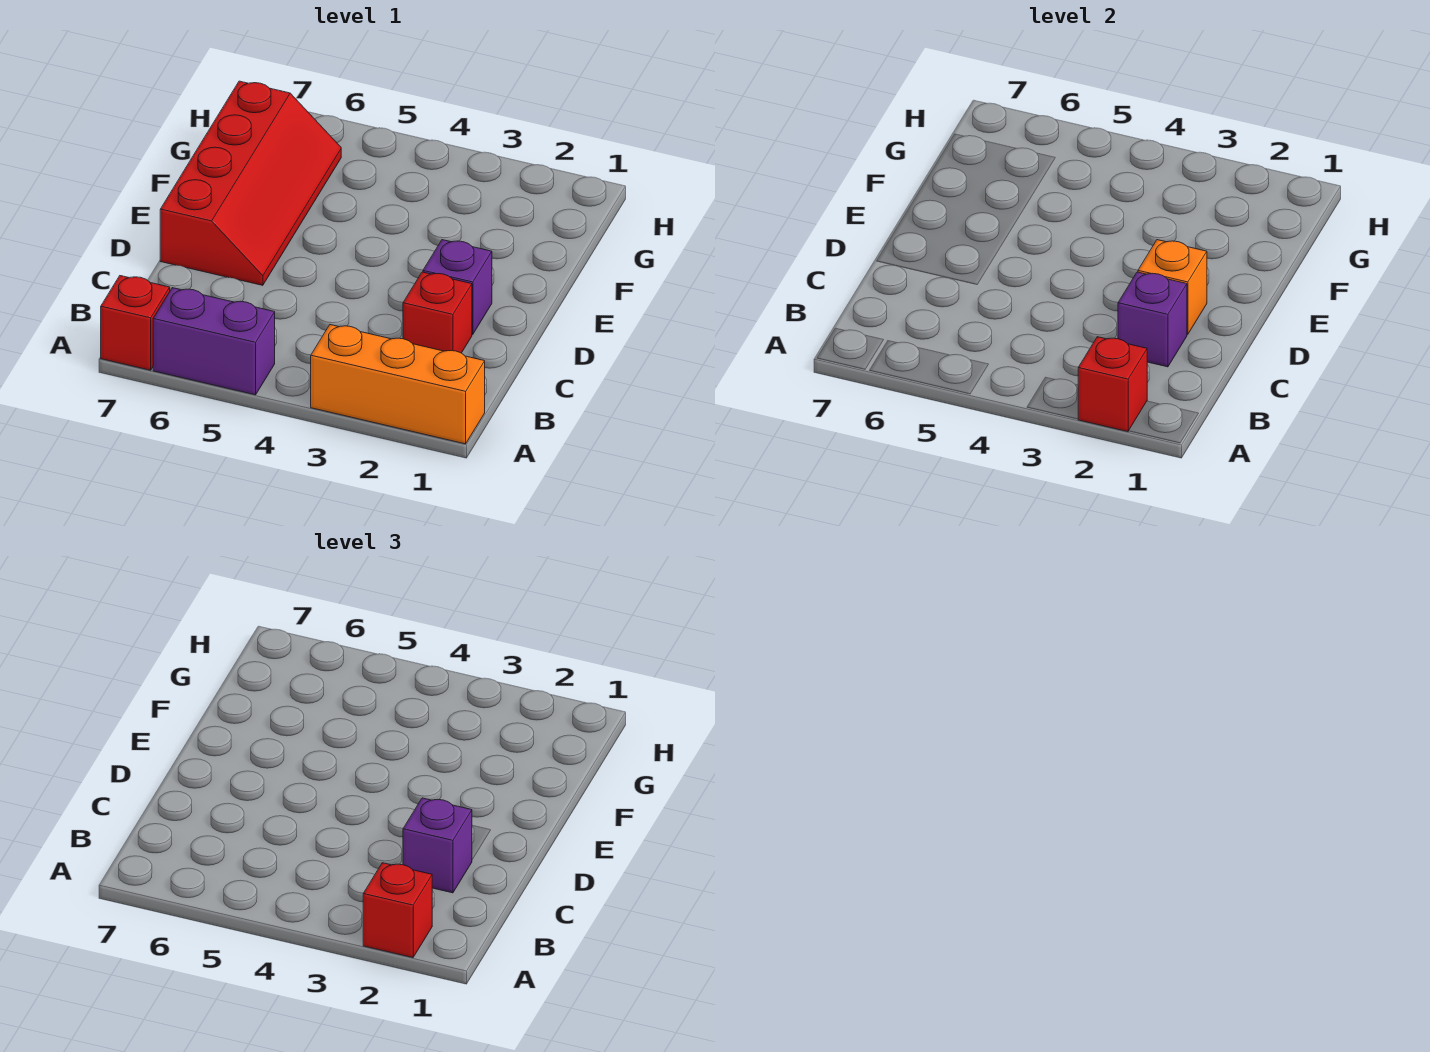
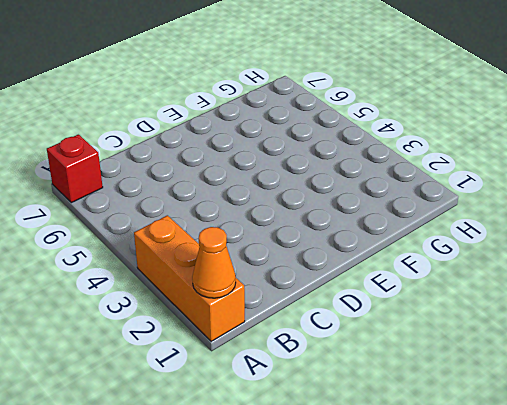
orange cone A1 level 2 -> none
none -> purple brick A5:A6 level 1
none -> red brick C2 level 1

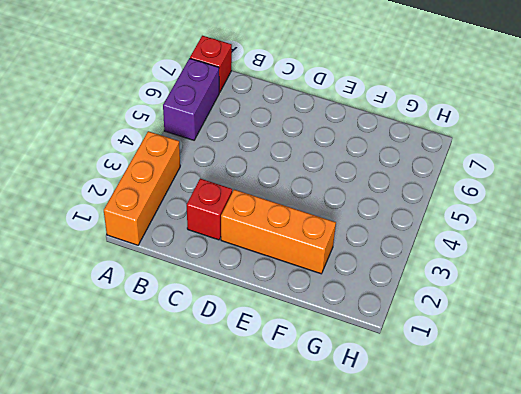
orange brick D2:F2 level 1 -> purple brick D2 level 1
none -> red slope D6:G7 level 1 top 7
none -> red brick A2 level 2

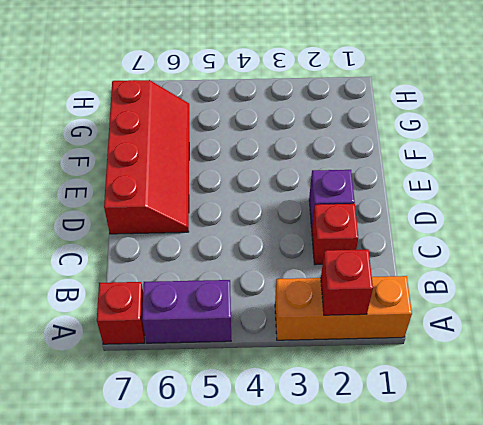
none -> purple brick C2 level 2
none -> orange brick D2 level 2

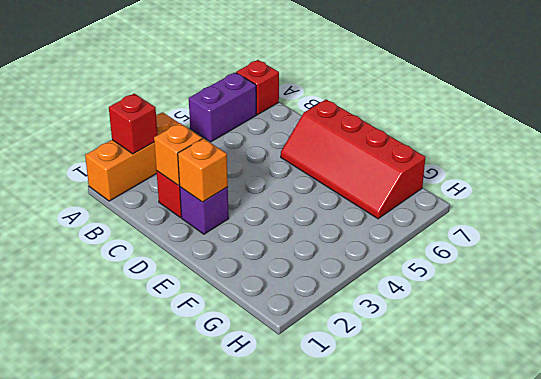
orange brick C2 level 2 -> purple brick C2 level 2
none -> red brick A2 level 3
none -> purple brick C2 level 3

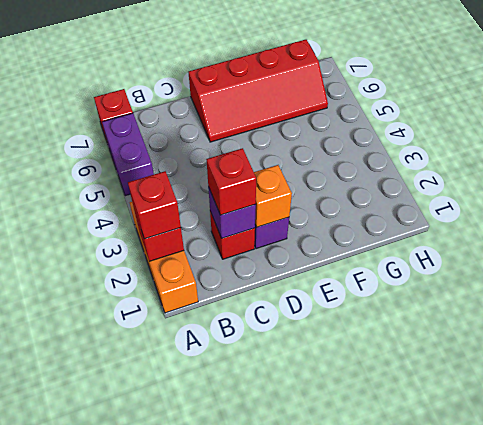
red brick C2 level 3 -> purple brick C2 level 3

